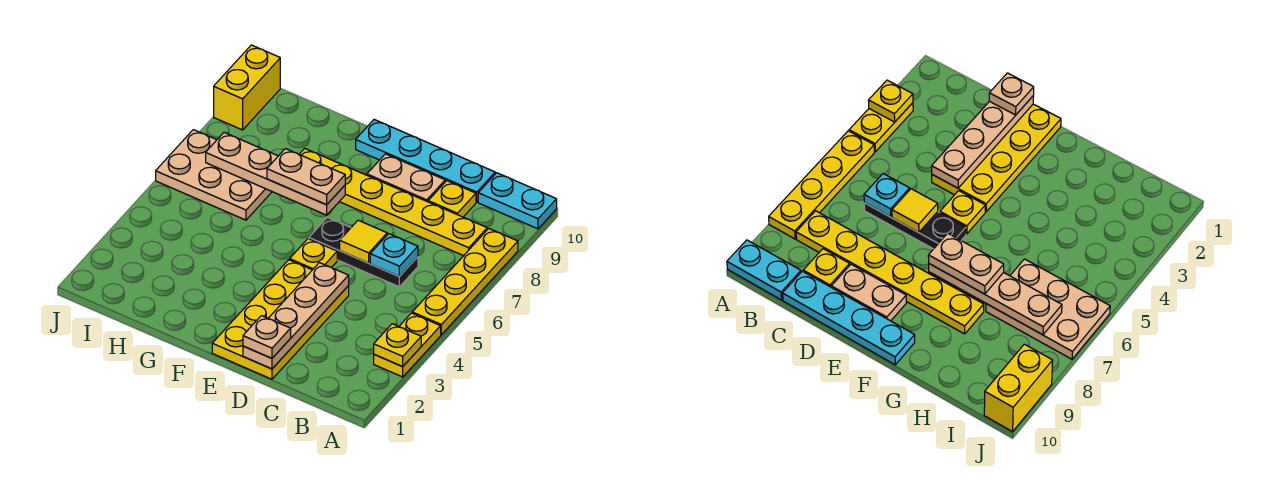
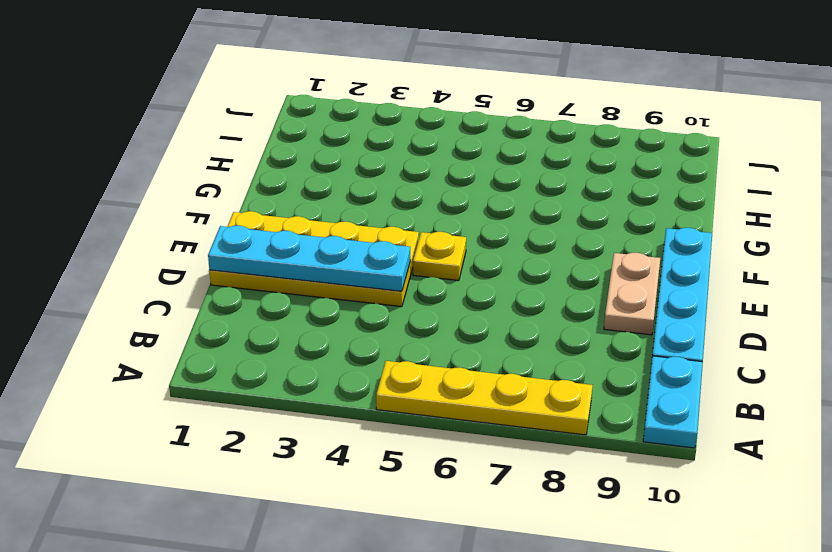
cyan plate D1:D4 level 2 -> tan plate D1:D4 level 2
none -> yellow plate A3:A4 level 1
none -> yellow plate B8:G8 level 1
none -> black plate C6:E6 level 1

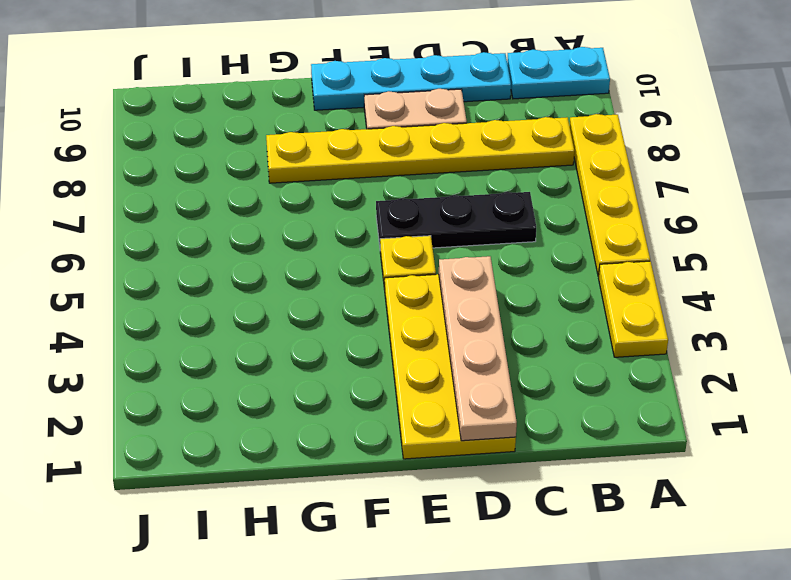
none -> yellow plate C9 level 1
none -> tan plate H6:J7 level 1
none -> yellow brick J9:J10 level 1

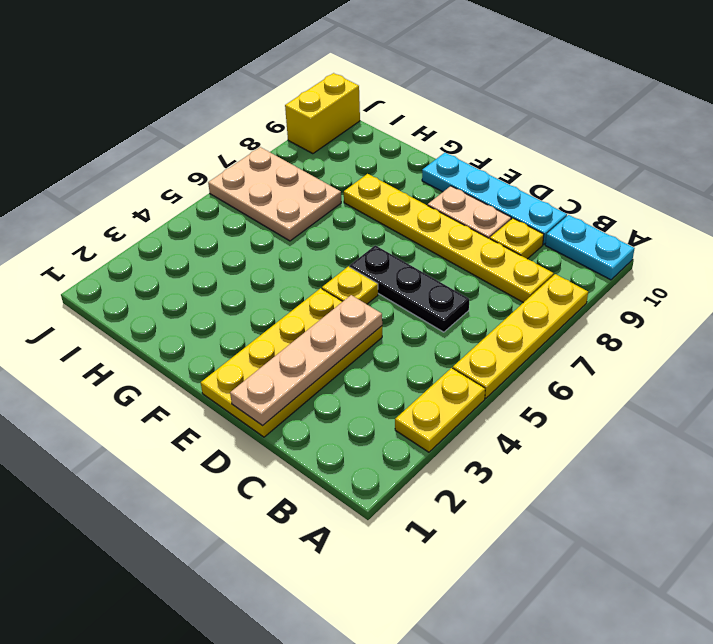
none -> yellow plate A3 level 2
none -> cyan plate C6 level 2
none -> yellow tile D6 level 2

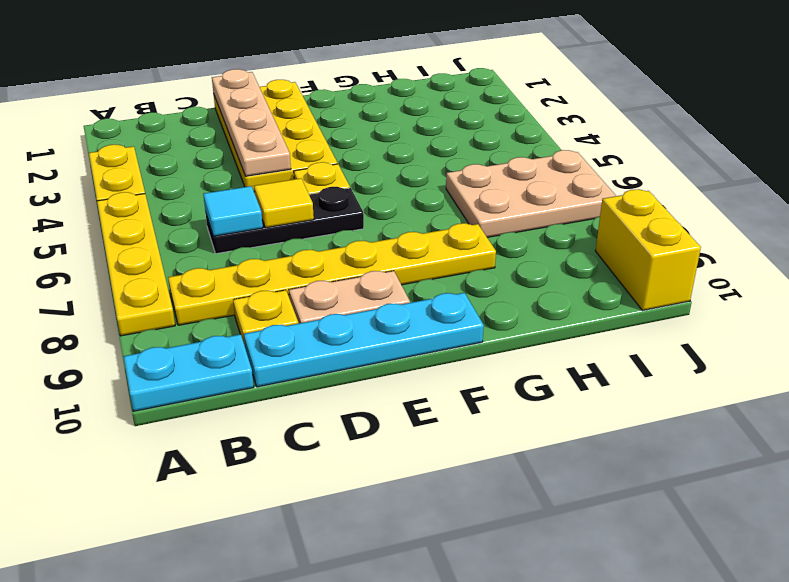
cyan tile C6 level 2 -> cyan plate C6 level 2
none -> yellow plate A3 level 2
none -> tan plate F7:I7 level 2
none -> tan plate D1 level 3

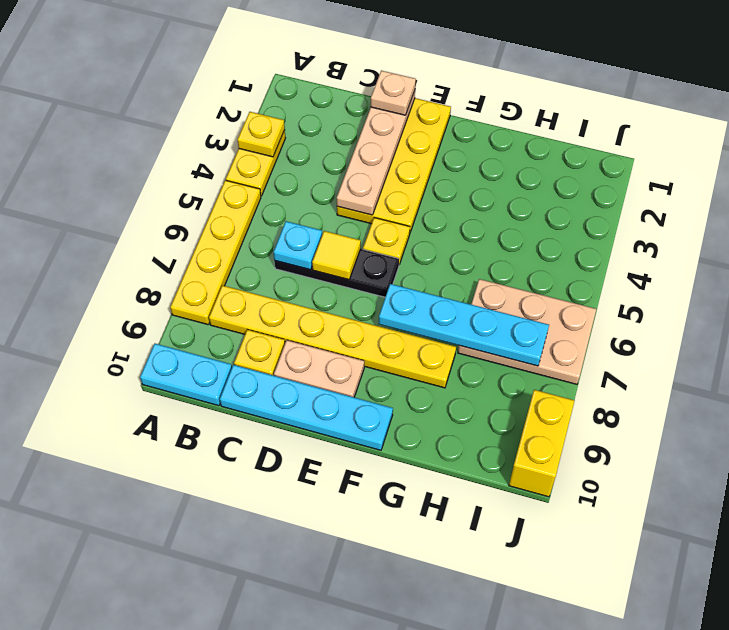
cyan plate F7:I7 level 2 -> tan plate F7:I7 level 2
none -> tan plate F7:G7 level 3

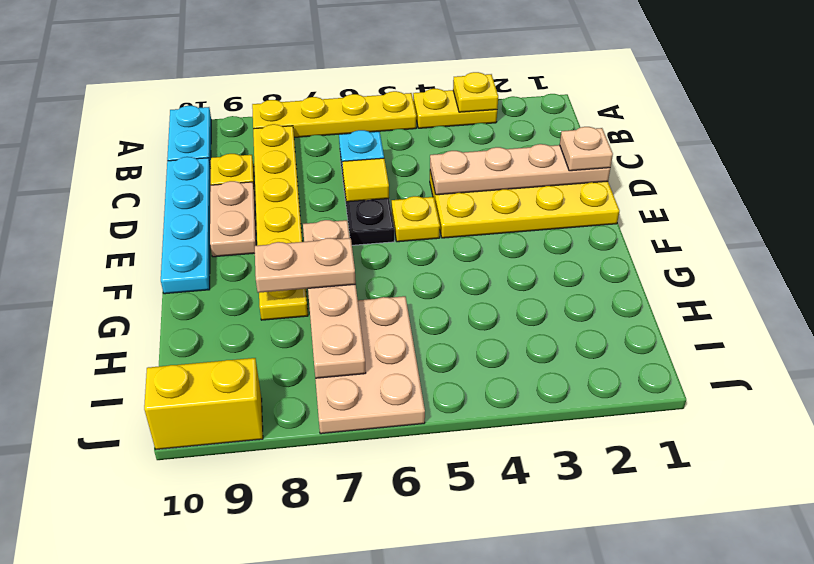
tan plate G7:G8 level 3 -> tan plate F7:G7 level 3

